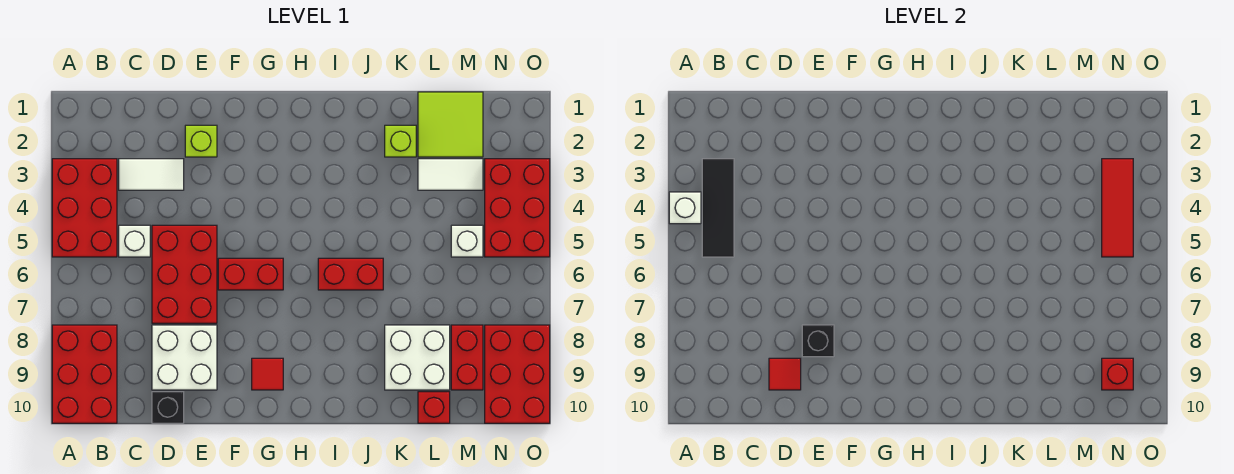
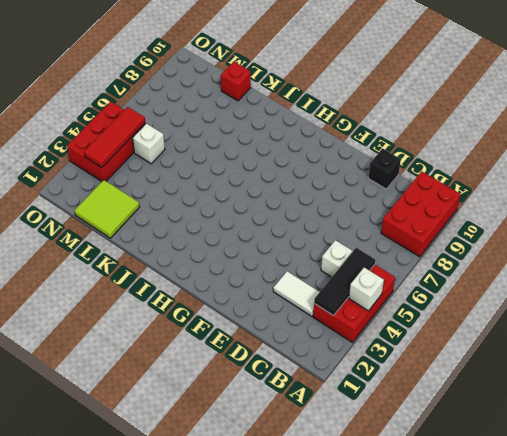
none -> red brick D5:E7 level 1
none -> white brick D8:E9 level 1
none -> lime brick E2 level 1

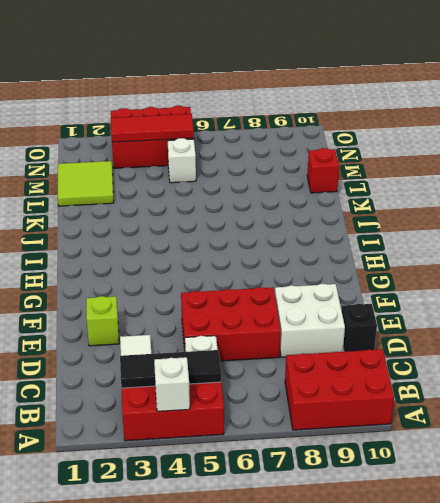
none -> red brick F6:G6 level 1
none -> red tile G9 level 1
none -> red brick I6:J6 level 1

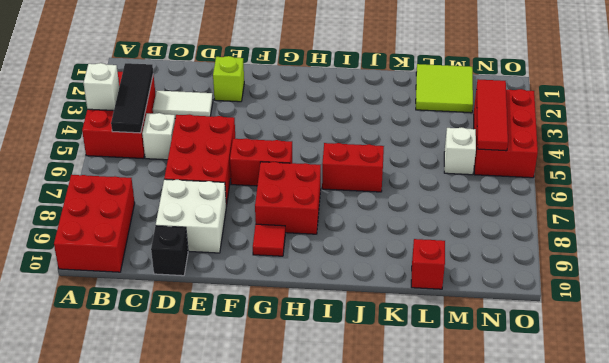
red brick G7:H8 level 1 -> none
none -> lime brick K2 level 1
none -> white brick K8:L9 level 1
none -> white tile L3:M3 level 1

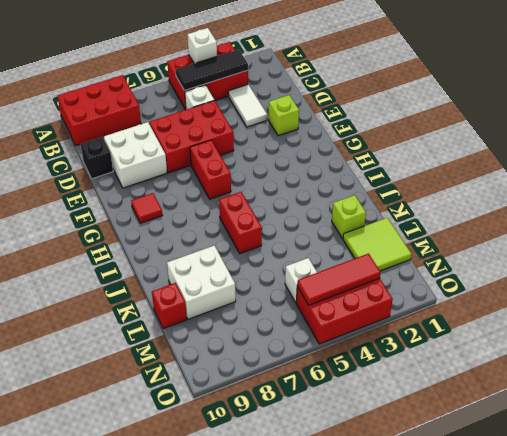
none -> white tile L3:M3 level 1
none -> red brick M8:M9 level 1
none -> red brick N8:O10 level 1

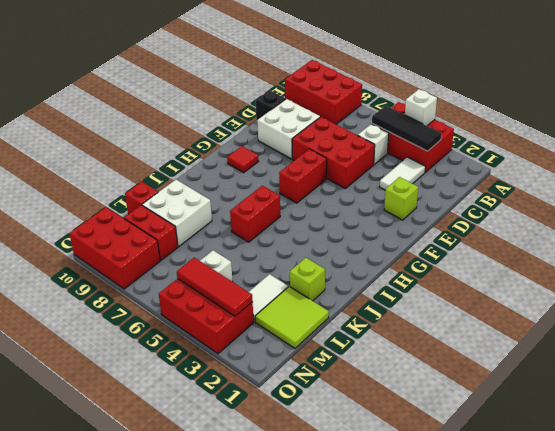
none -> red tile D9 level 2
none -> black brick E8 level 2
none -> red brick N9 level 2

